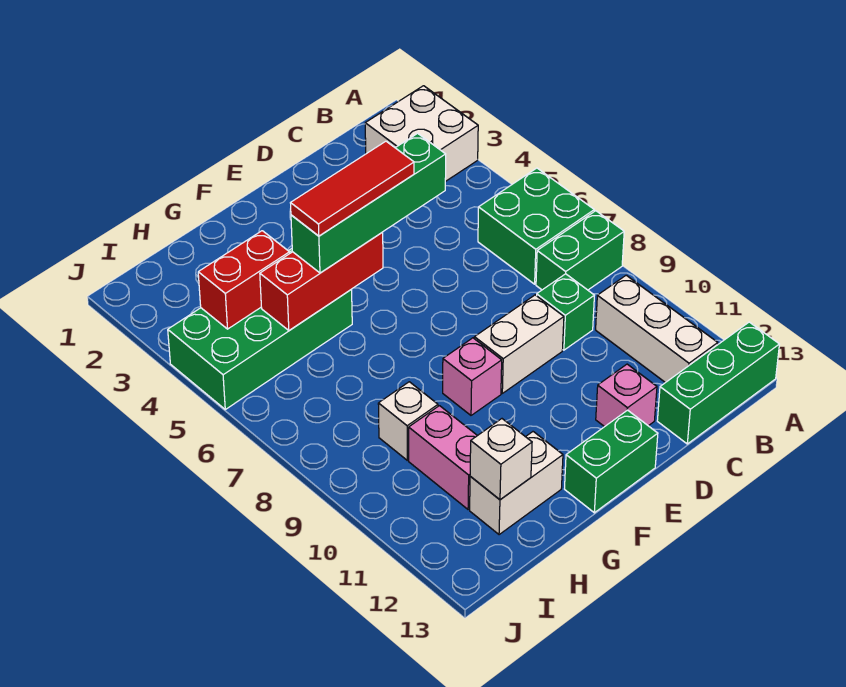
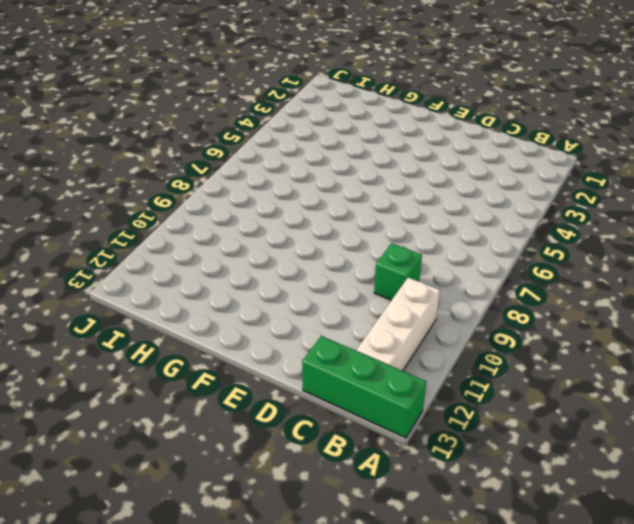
none -> white brick A2:B3 level 1
none -> green brick A6:B7 level 1
none -> green brick A8:B8 level 1

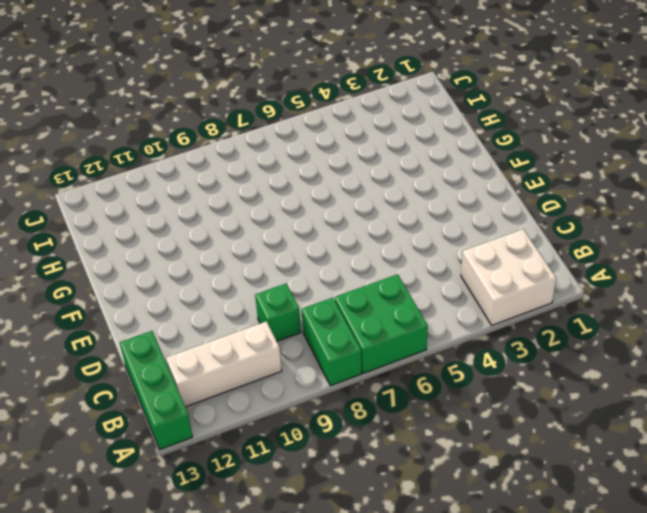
none -> white brick D9:E9 level 1
none -> pink brick D12 level 1
none -> green brick E13:F13 level 1

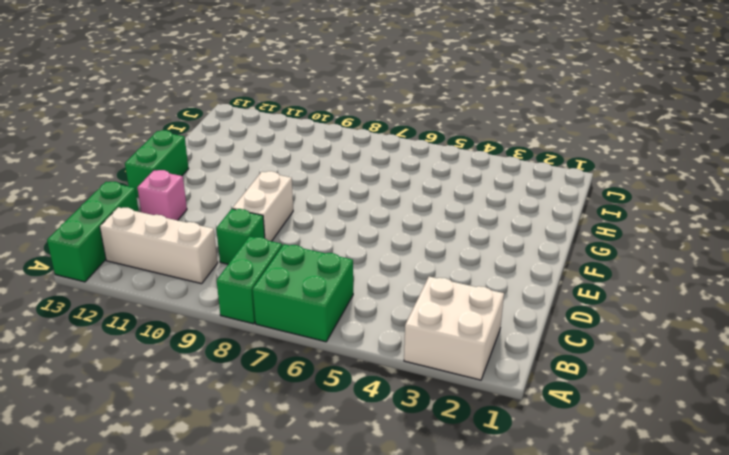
none -> pink brick F9 level 1
none -> green brick G4:J5 level 1
none -> white brick G12:H12 level 1

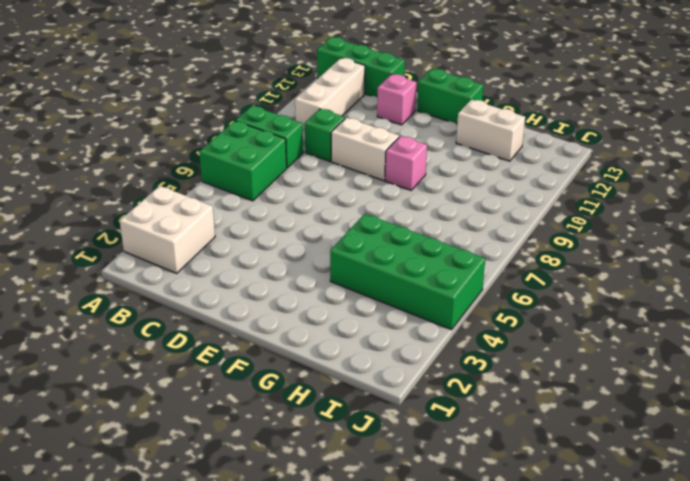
none -> white brick H9 level 1
none -> pink brick H10:H11 level 1
none -> red brick F5:H5 level 2

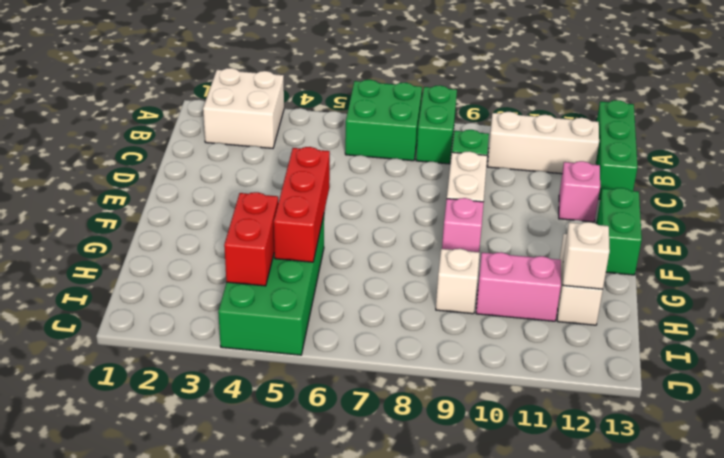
none -> green brick D5:G5 level 3
none -> red tile E5:G5 level 4

